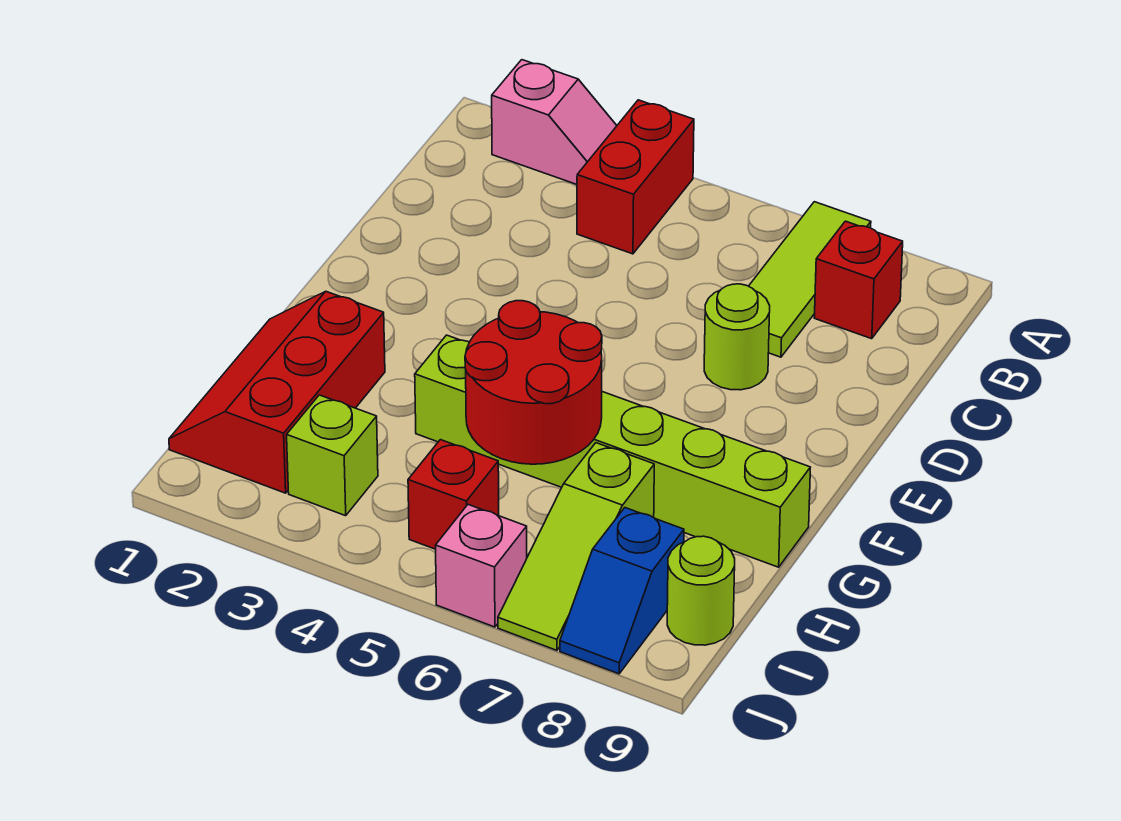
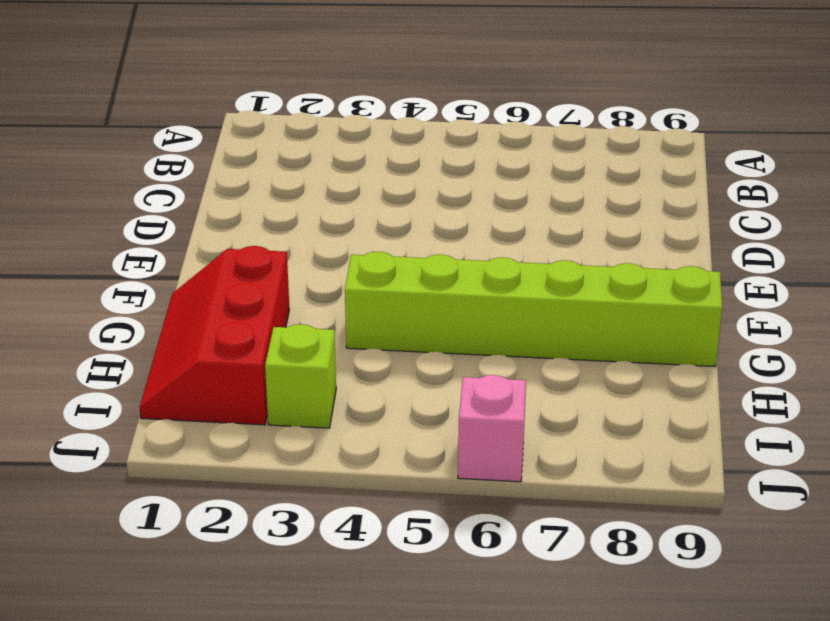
none -> pink slope A2:A3 level 1 top 2
none -> red brick A4:B4 level 1
none -> lime tile A7:C7 level 1

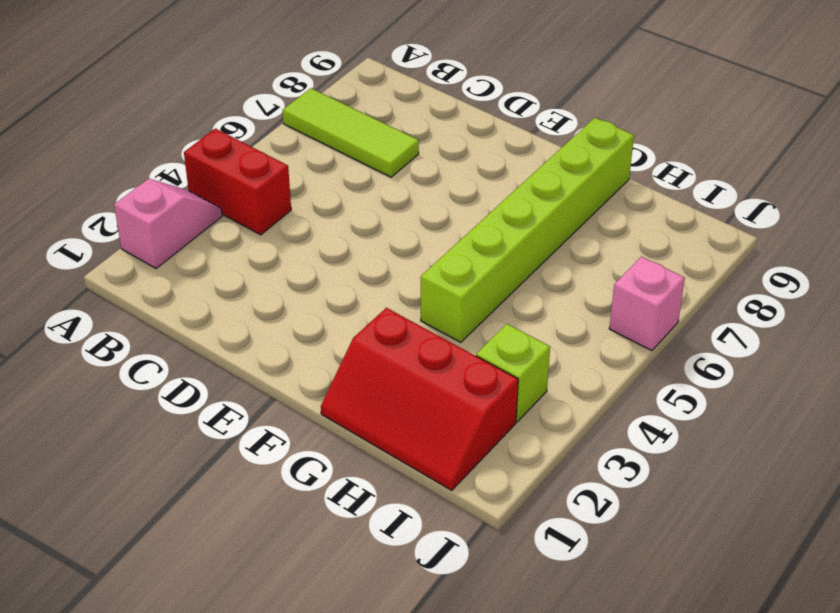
none -> red brick B8 level 1
none -> lime round brick D7 level 1
none -> lime slope H7:J7 level 1 top H

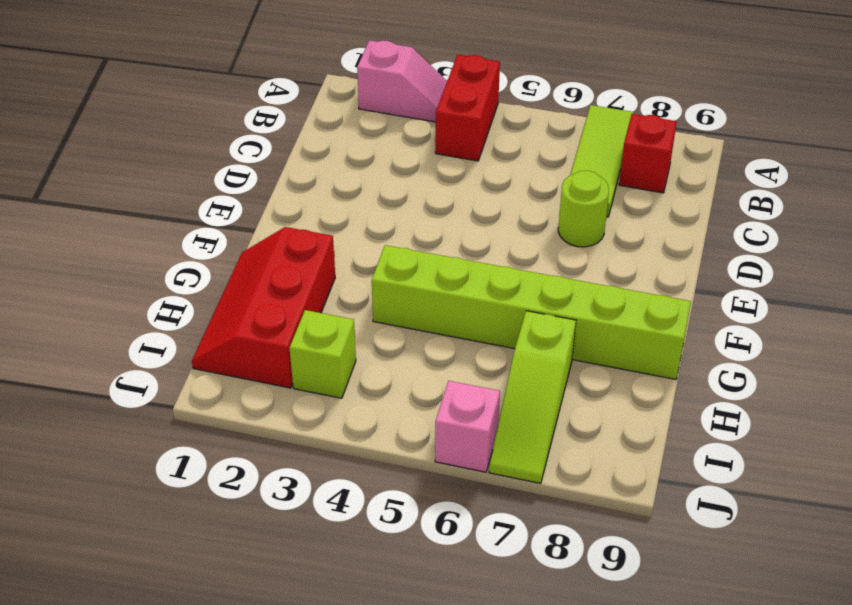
none -> red brick I5 level 1
none -> blue slope I8:J8 level 1 top I
none -> lime round brick I9 level 1

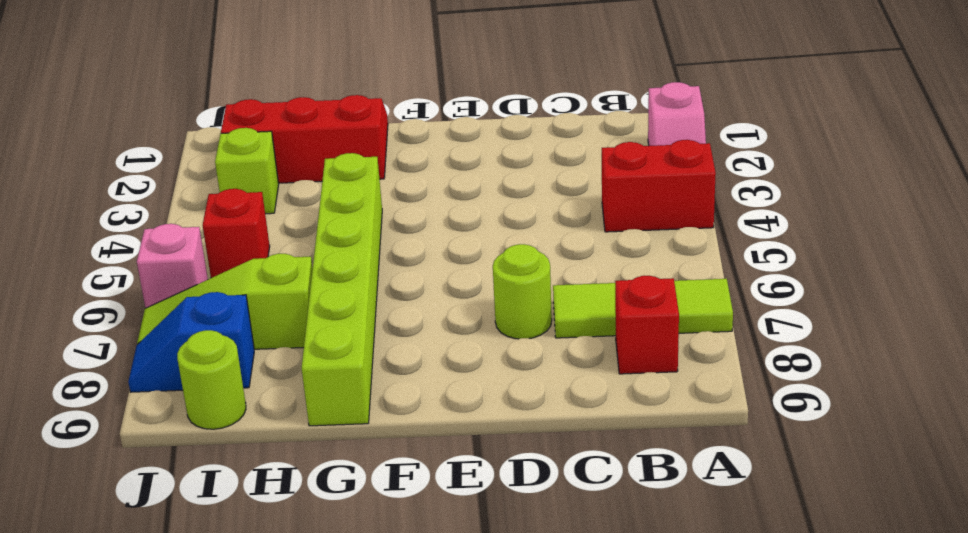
none -> red round brick G5:H6 level 2

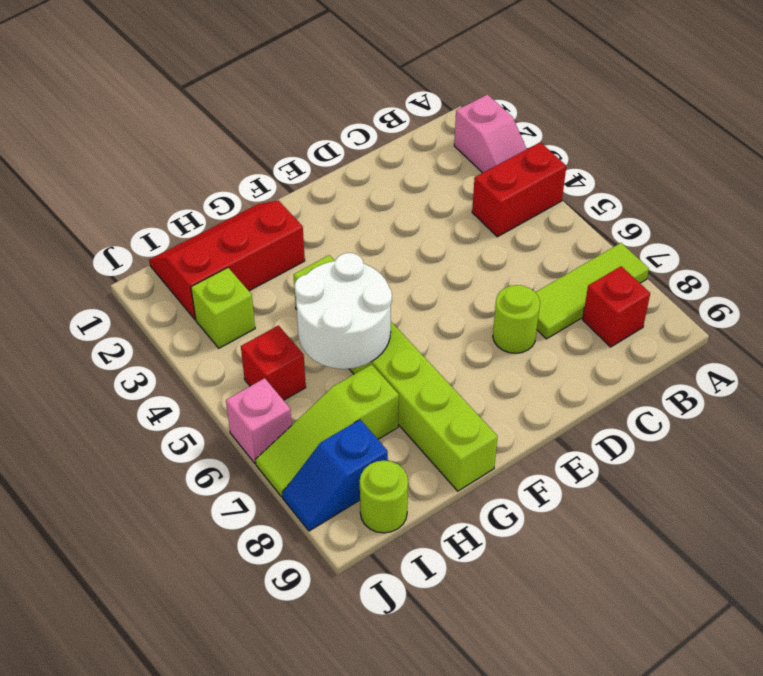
white round brick G5:H6 level 2 -> red round brick G5:H6 level 2

